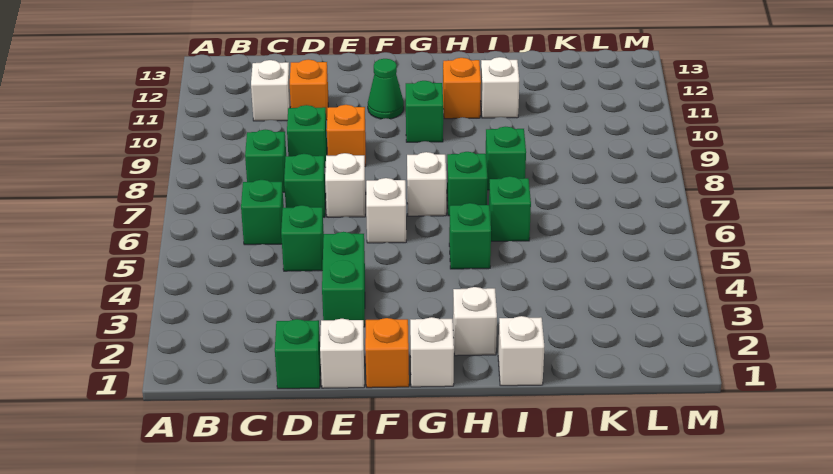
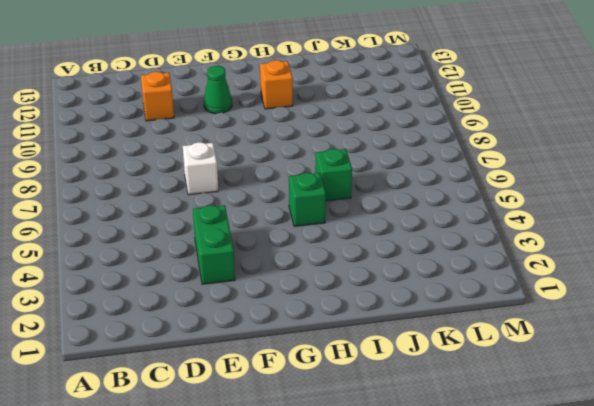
none -> green brick C6 level 1
none -> green brick C8 level 1
none -> white brick C11 level 1

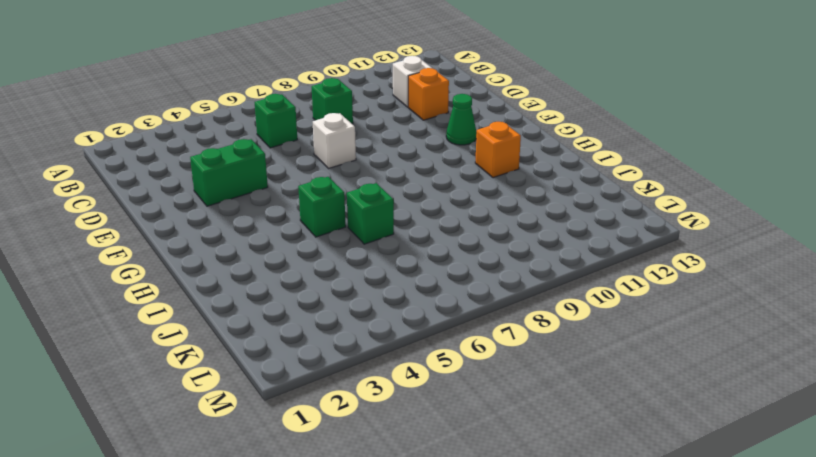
none -> green brick D1 level 1
none -> green brick D5 level 1
none -> green brick D7 level 1

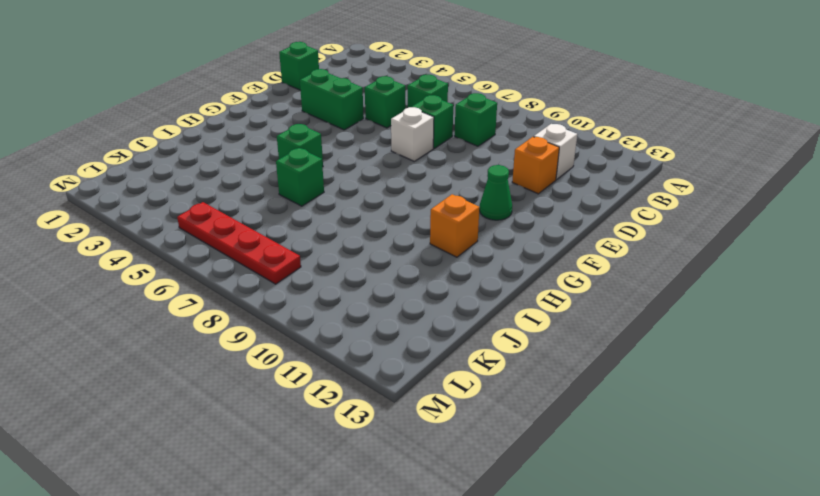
red plate L5:L8 level 1 -> none
none -> green brick D9 level 1
none -> white brick E1 level 1
none -> orange brick E9 level 1

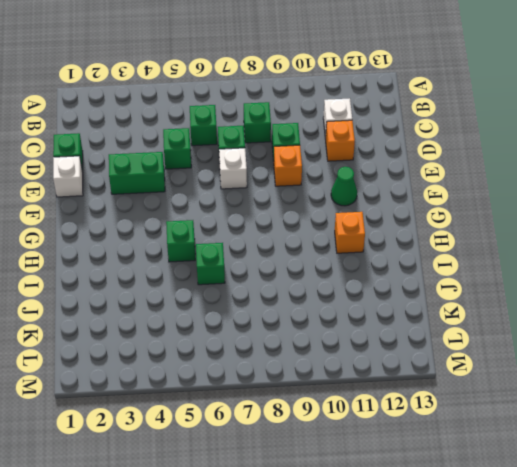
none -> orange brick F1 level 1
none -> white brick F6 level 1
none -> white brick G1 level 1

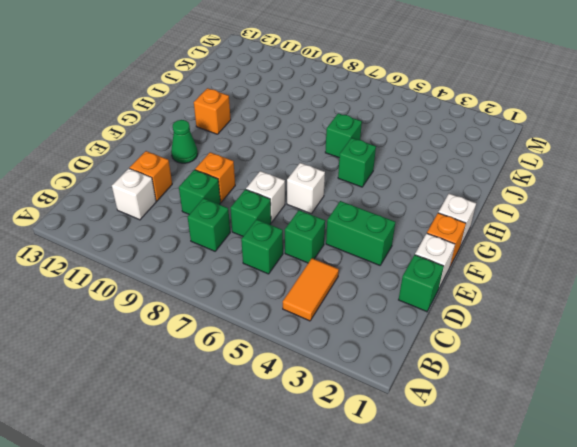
orange tile B4:C4 level 1 -> none
none -> white brick G7 level 1
none -> green brick G10 level 1
none -> white brick H2 level 1

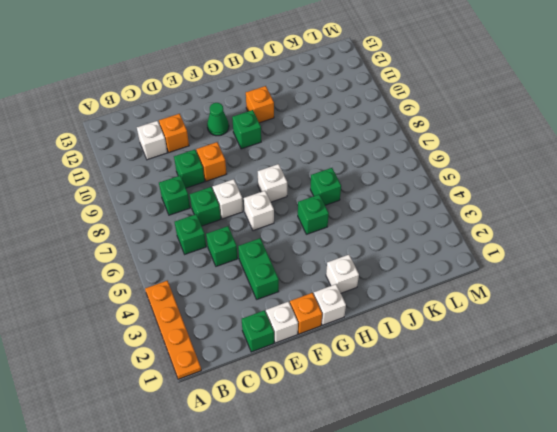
orange plate A1:A4 level 1 -> none
none -> green brick H7 level 1
none -> white brick I1 level 1
none -> green brick I8 level 1

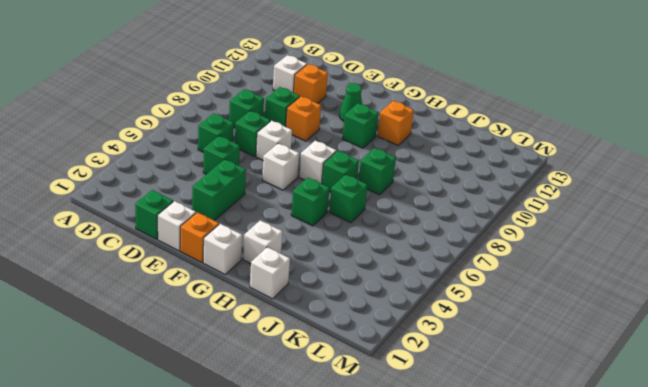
none -> white brick I11 level 1

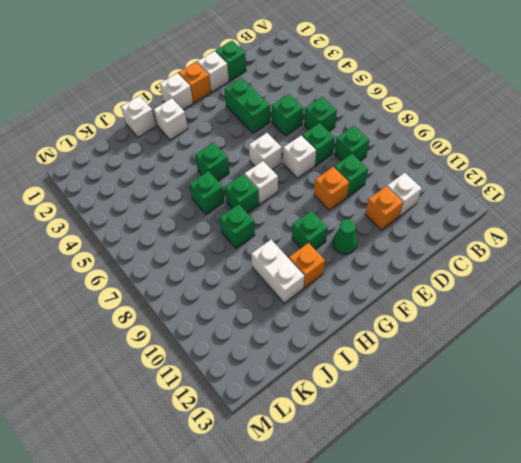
white brick I10:I11 level 1 -> white brick I11 level 1

